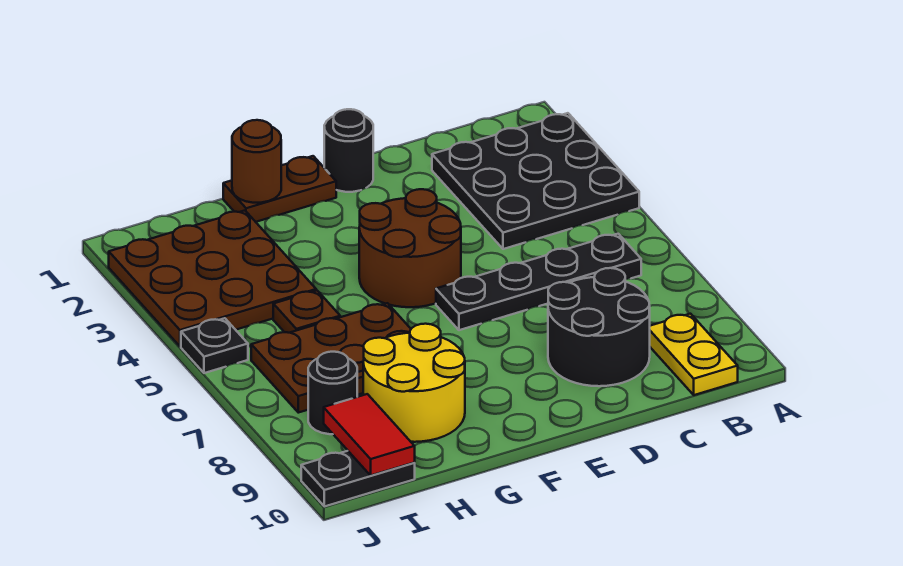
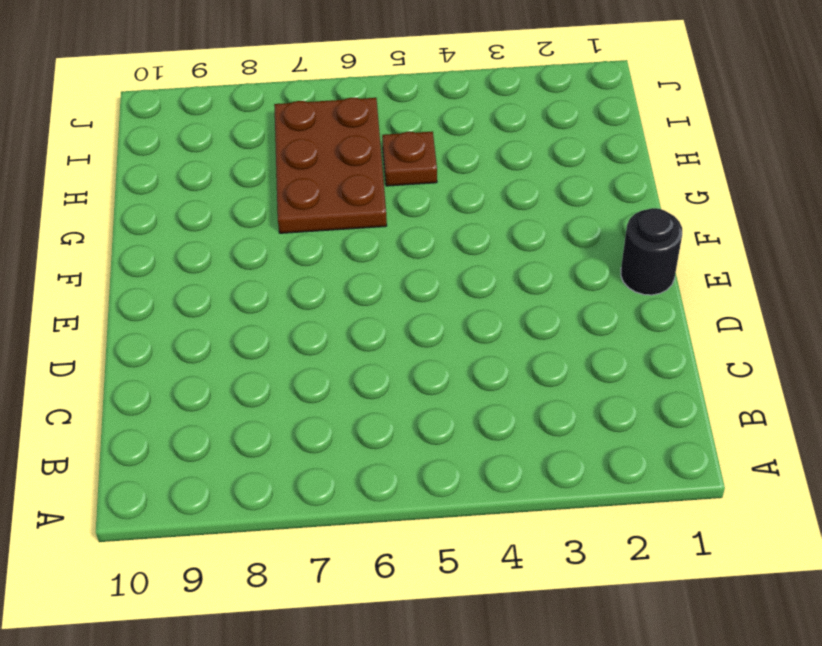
none -> black plate A2:C4 level 1
none -> black plate B6:E6 level 1
none -> yellow plate B9:B10 level 1

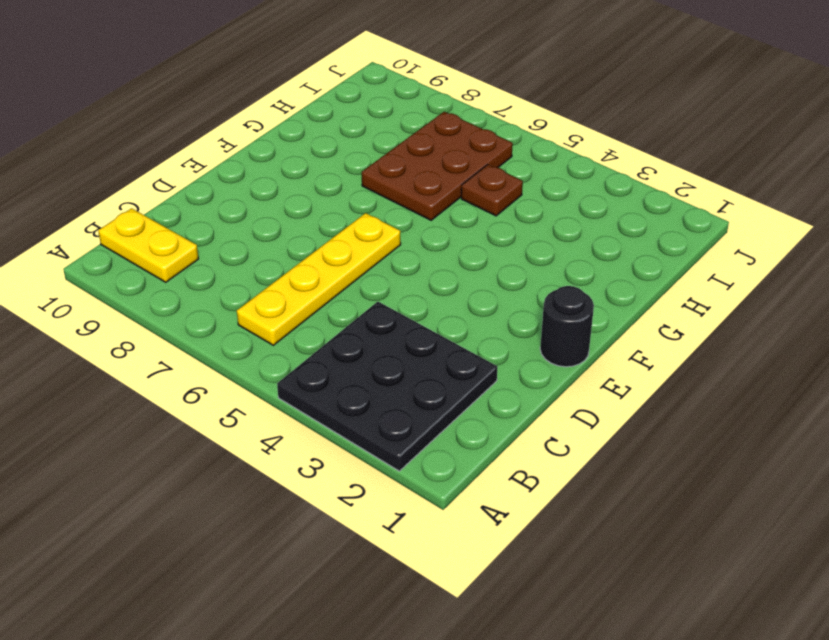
yellow plate B6:E6 level 1 -> black plate B6:E6 level 1
none -> black round brick C8:D9 level 1
none -> brown round brick E4:F5 level 1
none -> brown plate F1:G1 level 1

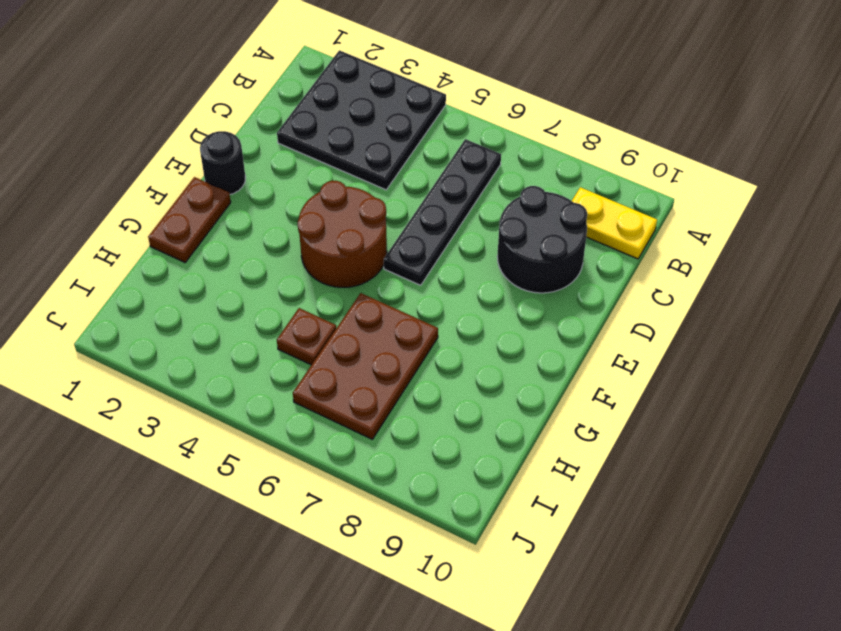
none -> yellow round brick G8:H9 level 1
none -> brown plate H2:J4 level 1
none -> black round brick I8 level 1

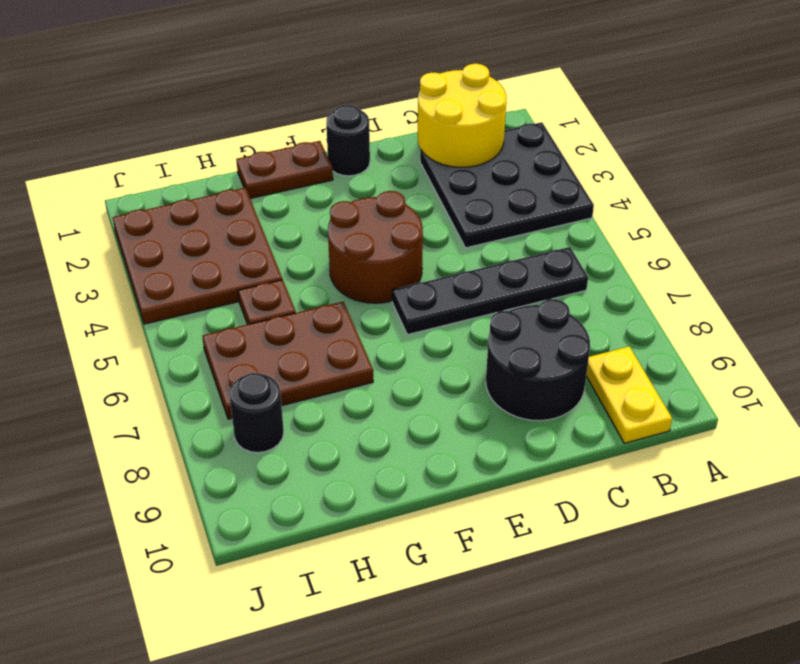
yellow round brick B1:C2 level 2 -> yellow round brick G8:H9 level 1
none -> black plate I10:J10 level 1
none -> black plate J5 level 1
none -> brown round brick G1 level 2

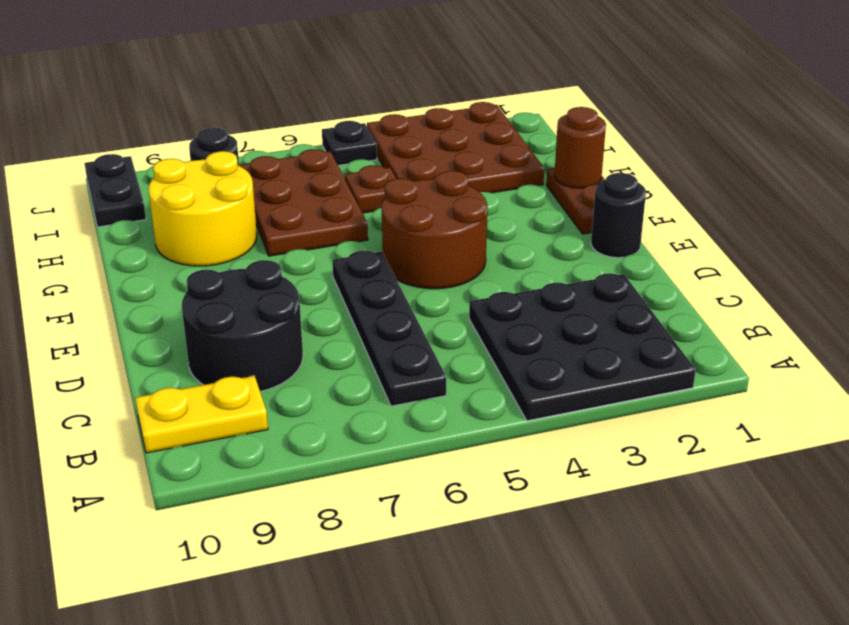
none -> red tile I9:I10 level 2

